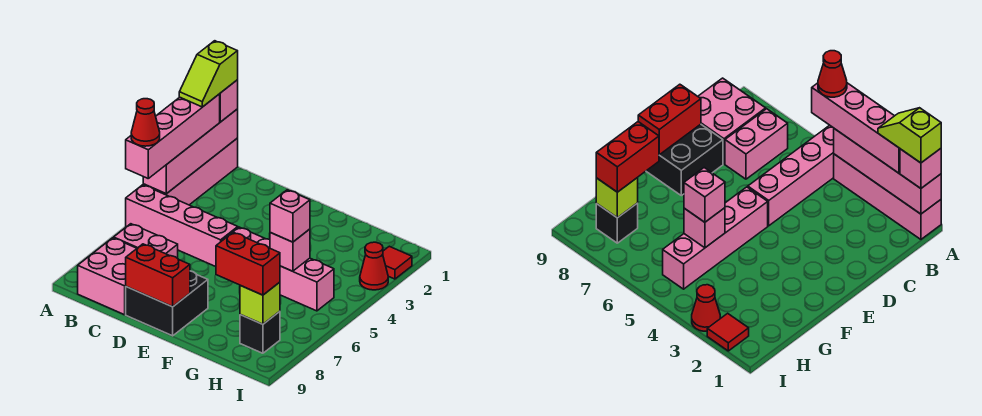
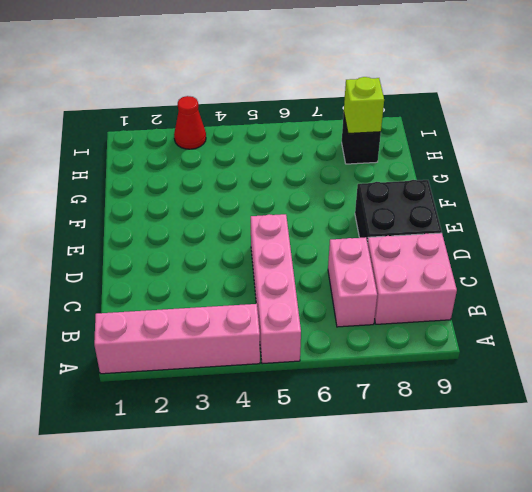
none -> pink brick E5:H5 level 1
none -> red tile I2 level 1
none -> pink brick A1:A4 level 2

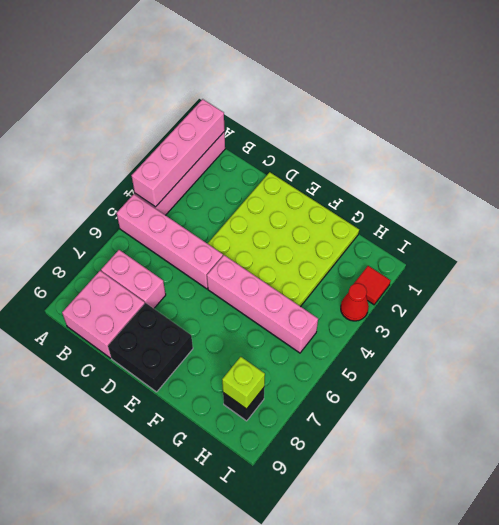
lime plate D1:G4 level 1 -> none
none -> red brick D9:E9 level 2
none -> pink brick G5 level 2
none -> pink brick A1 level 3

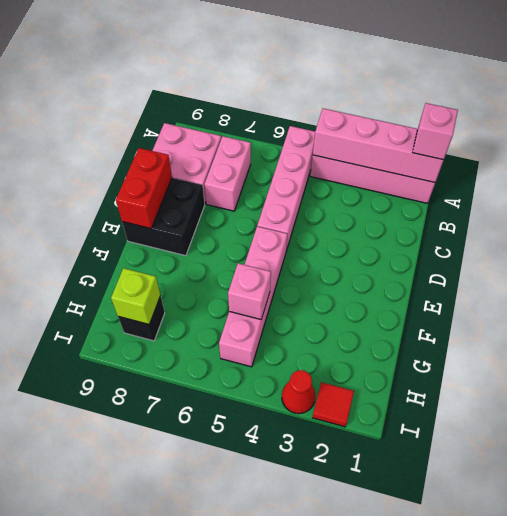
none -> pink brick A2:A5 level 3
none -> pink brick G5 level 3
none -> red brick G8:H8 level 3

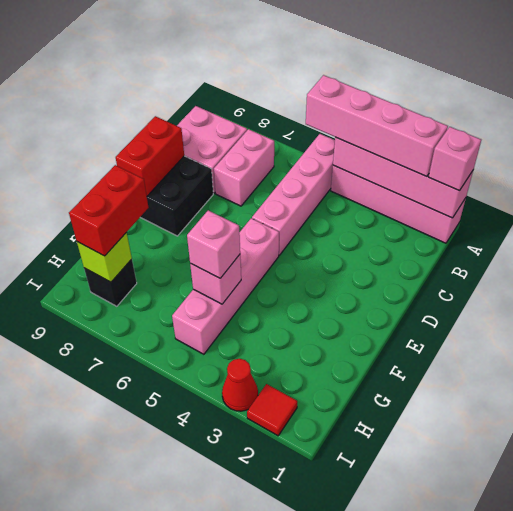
none -> lime slope A1:A2 level 4 top 1
none -> red cone A5 level 4

